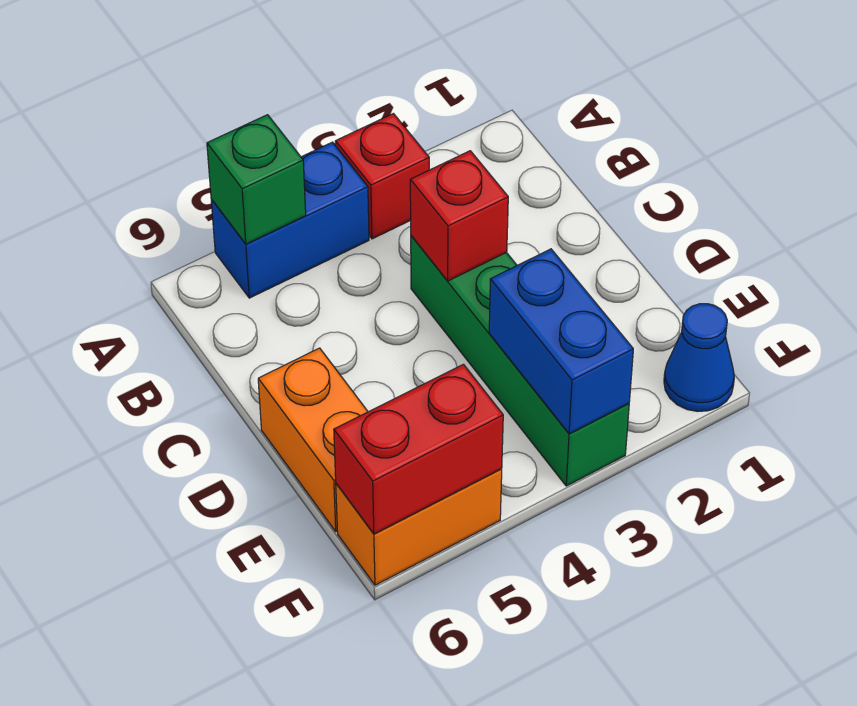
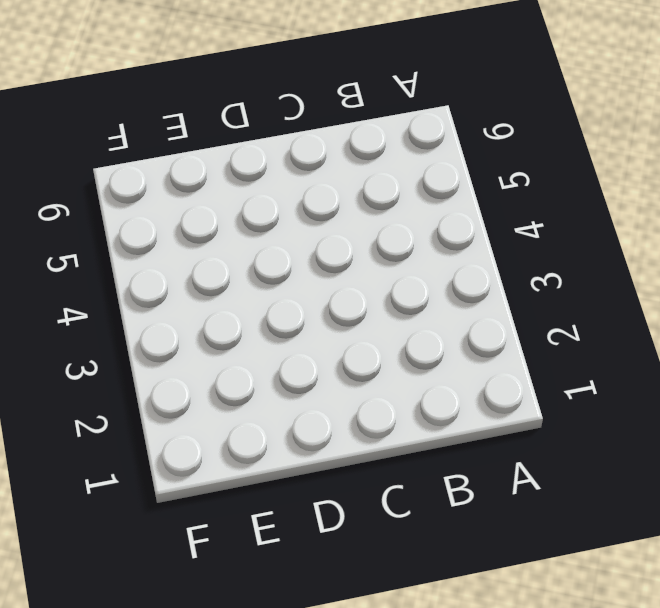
none -> red brick A3 level 1
none -> blue brick A4:A5 level 1

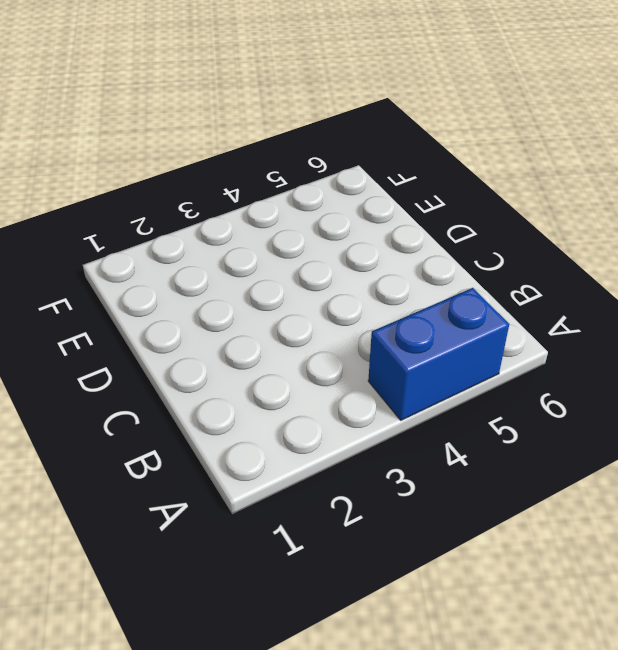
none -> red brick A3 level 1
none -> green brick C3:F3 level 1

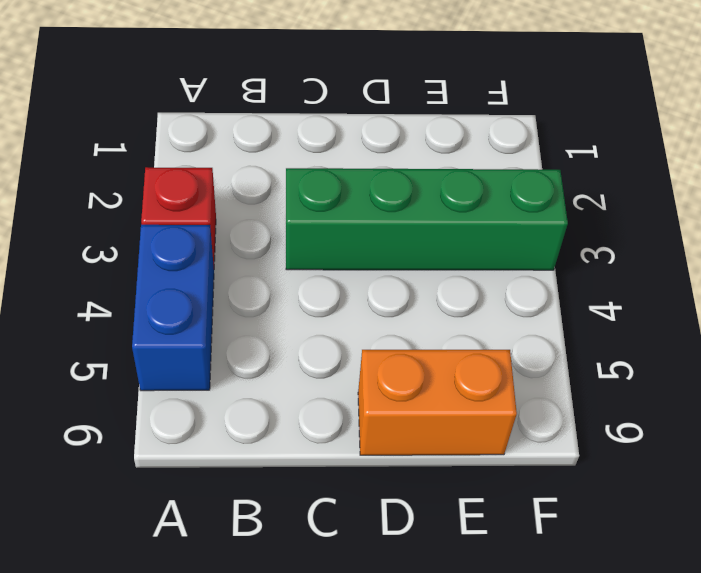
none -> blue cone F1 level 1
none -> orange brick F5:F6 level 1

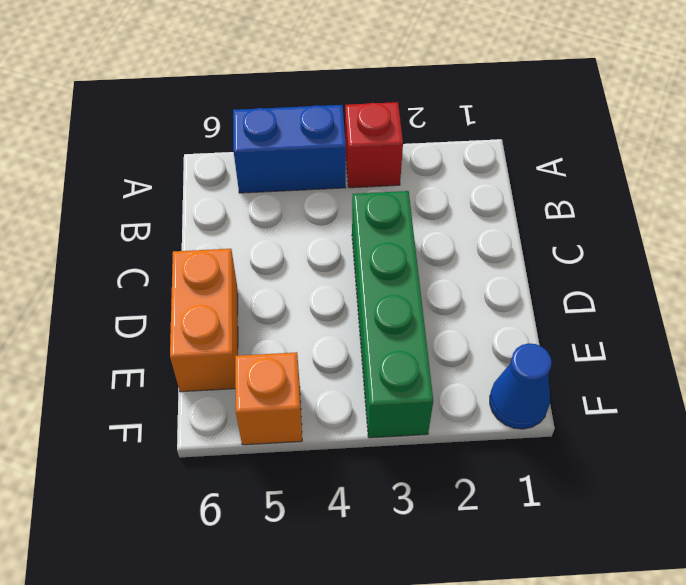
orange brick F5 level 1 -> orange brick F5:F6 level 1
none -> green brick A5 level 2
none -> red brick C3 level 2

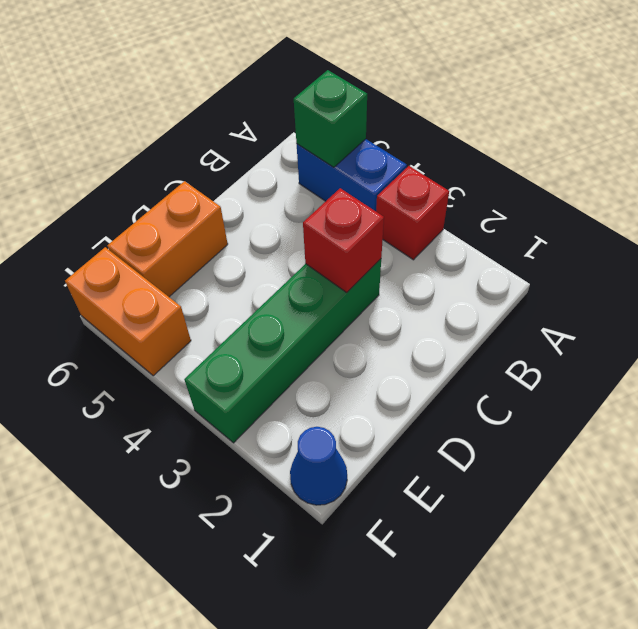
none -> blue brick E3:F3 level 2
none -> red brick F5:F6 level 2

